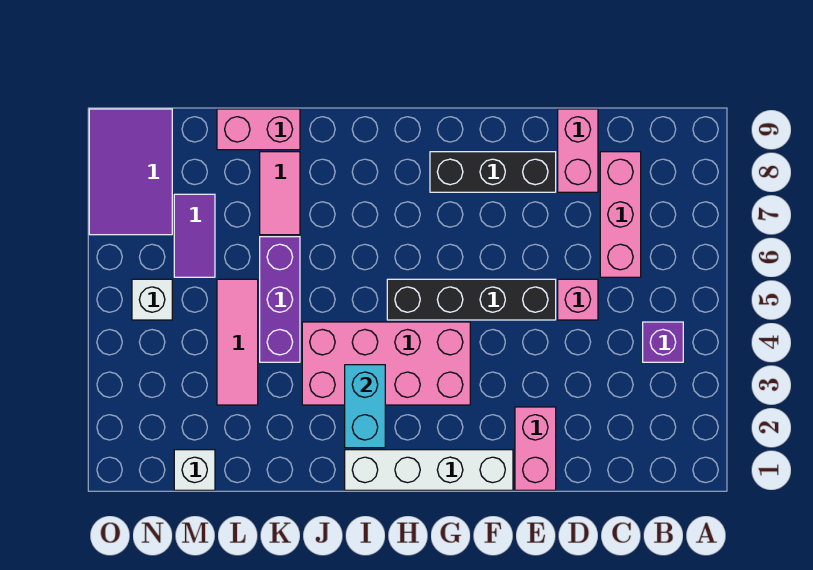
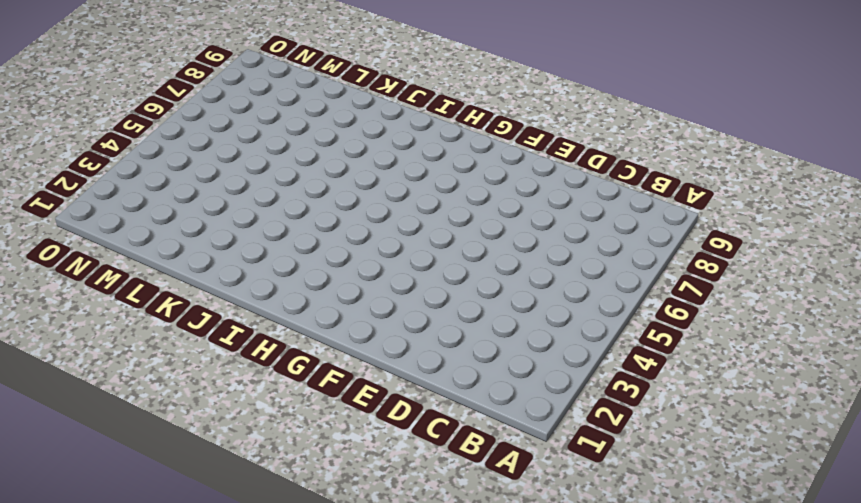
none -> purple brick B4 level 1
none -> pink brick C6:C8 level 1
none -> pink brick D5 level 1

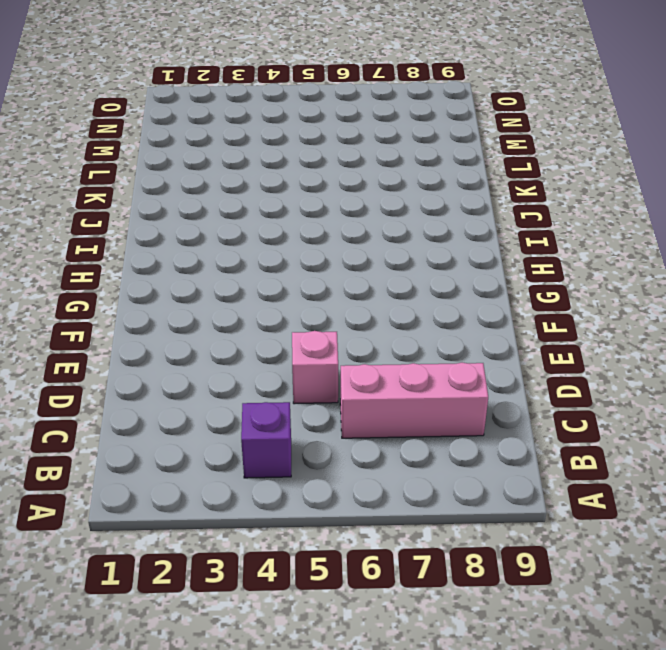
none -> pink brick D8:D9 level 1
none -> pink brick E1:E2 level 1
none -> black brick E5:H5 level 1

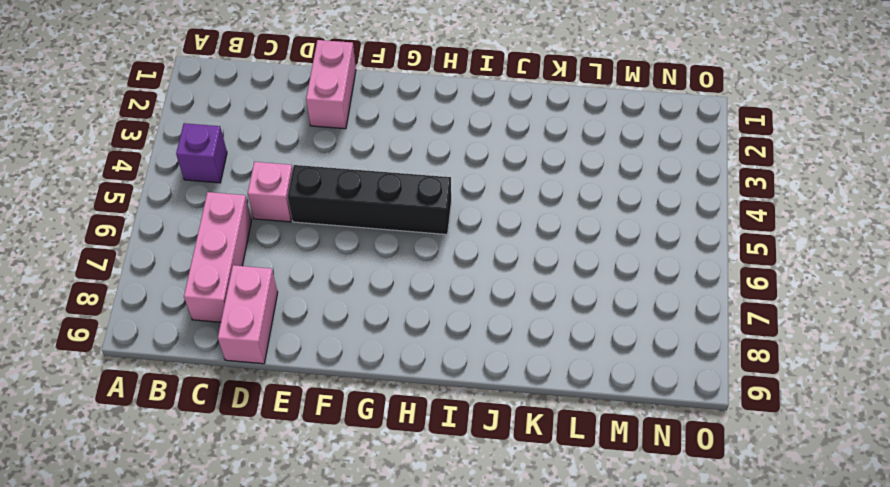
none -> black brick E8:G8 level 1
none -> white brick F1:I1 level 1
none -> pink brick G3:J4 level 1

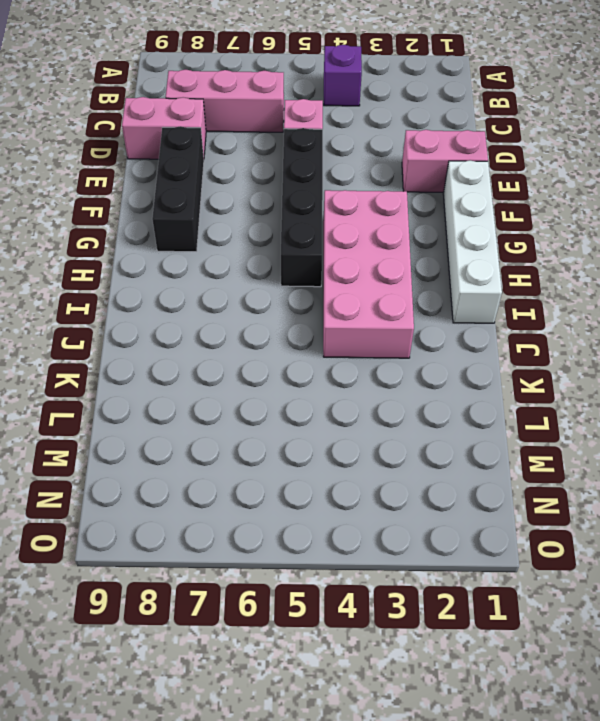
none -> purple brick K4:K6 level 1
none -> pink tile K7:K8 level 1
none -> pink brick K9:L9 level 1

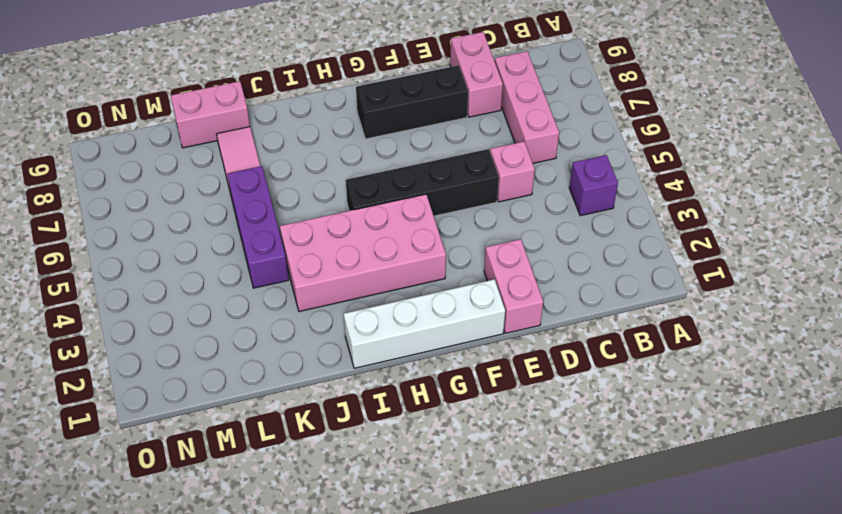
none -> pink tile L3:L5 level 1
none -> white brick M1 level 1
none -> purple tile M6:M7 level 1

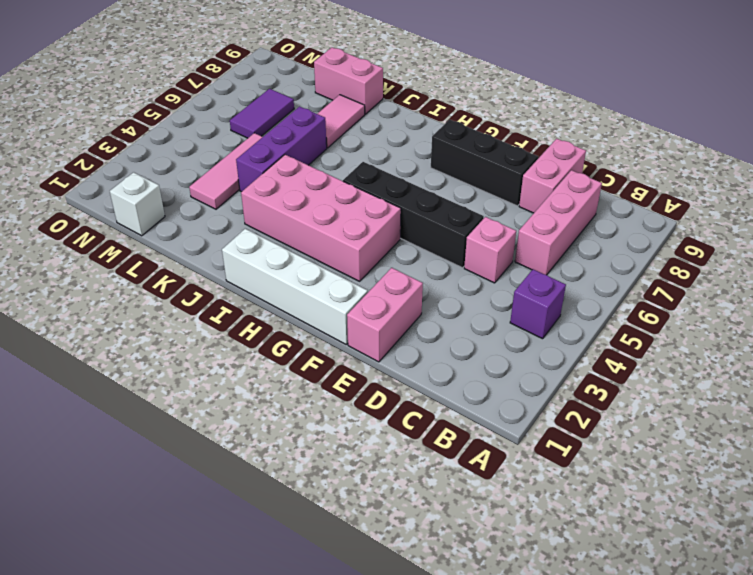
none -> white brick N5 level 1
none -> purple tile N7:O9 level 1
none -> cyan brick I2:I3 level 2

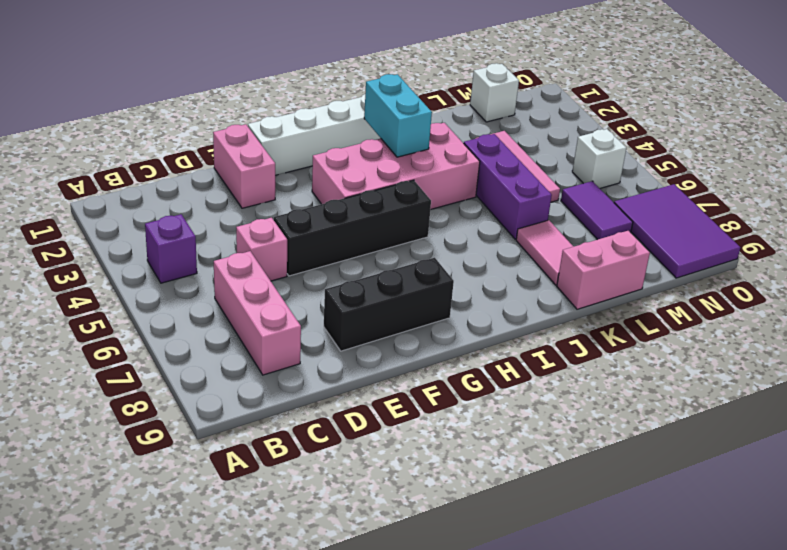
none -> pink brick D8:D9 level 1

